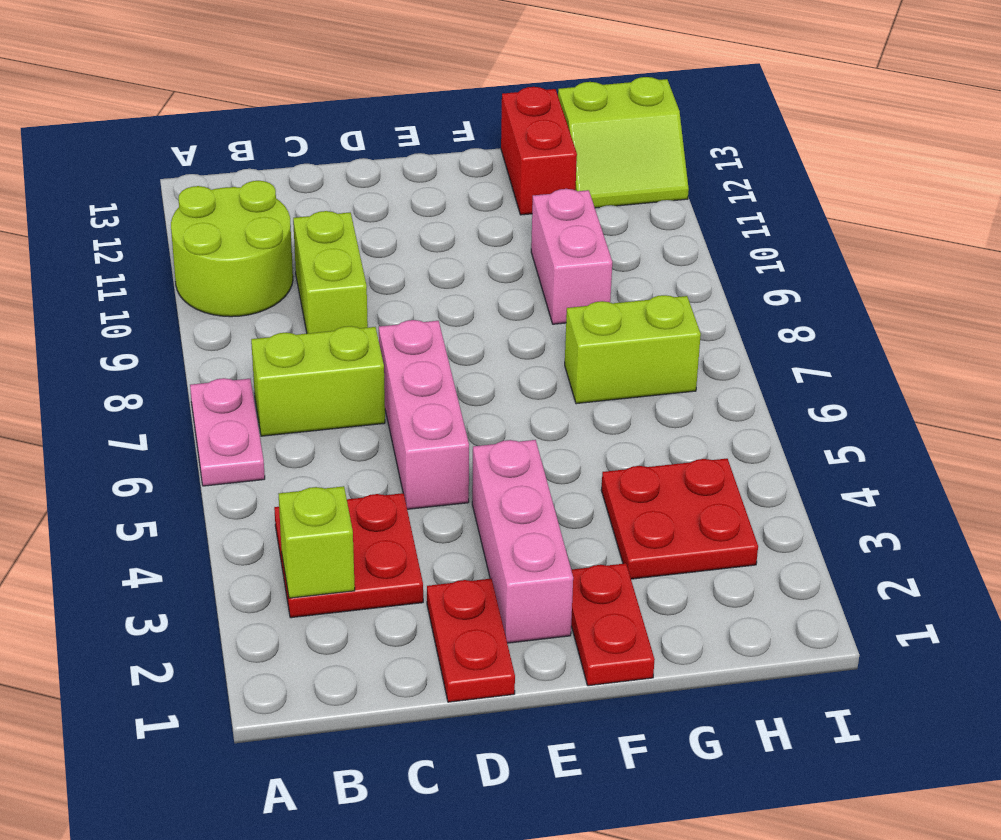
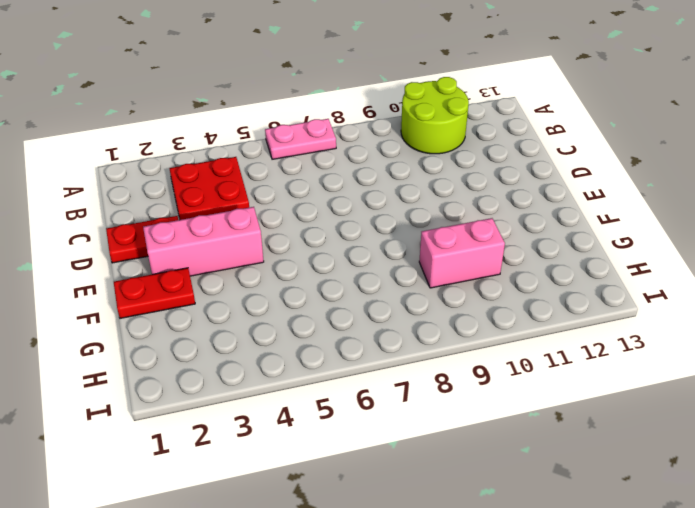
none -> lime brick B7:C7 level 1
none -> lime brick C9:C10 level 1
none -> pink brick D5:D7 level 1

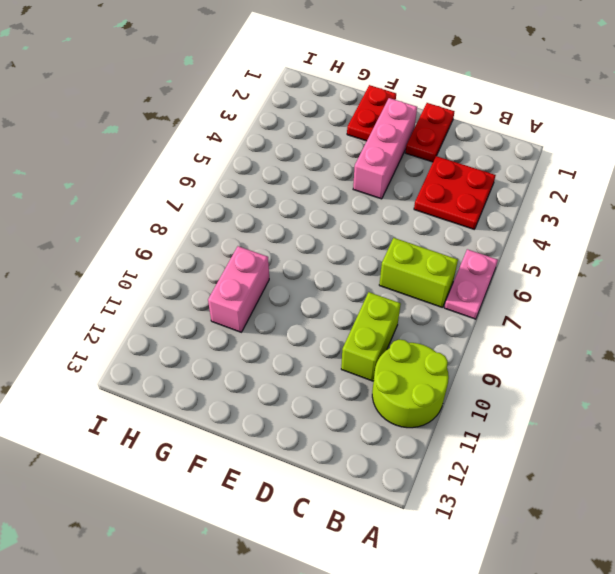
none -> pink brick D5:D7 level 1
none -> red plate G3:H4 level 1
none -> lime brick G7:H7 level 1

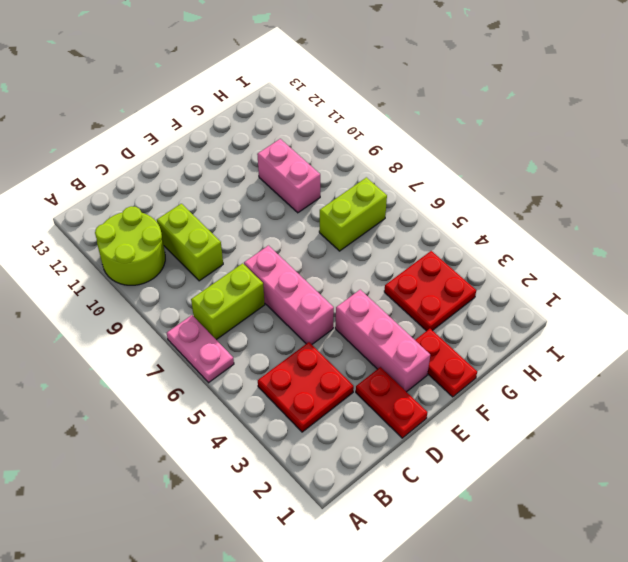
none -> red brick G12:G13 level 1
none -> lime slope H12:I13 level 1 top 13
none -> lime brick B3 level 2

